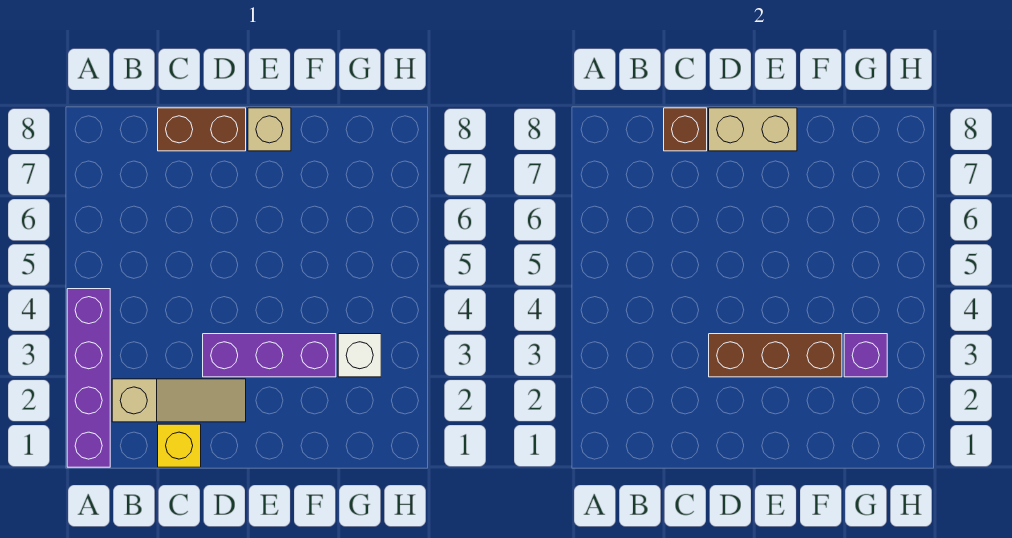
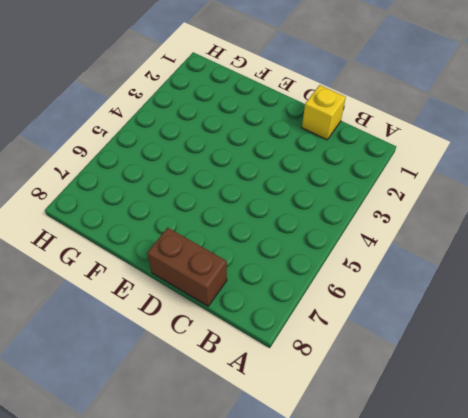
none -> purple brick A1:A4 level 1
none -> tan slope B2:D2 level 1 top B

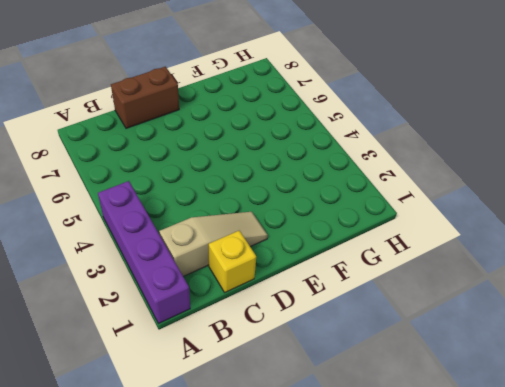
none -> purple brick D3:F3 level 1
none -> tan brick E8 level 1

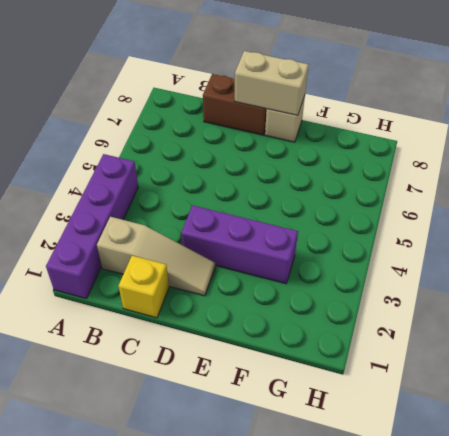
none -> white brick G3 level 1
none -> brown brick C8 level 2

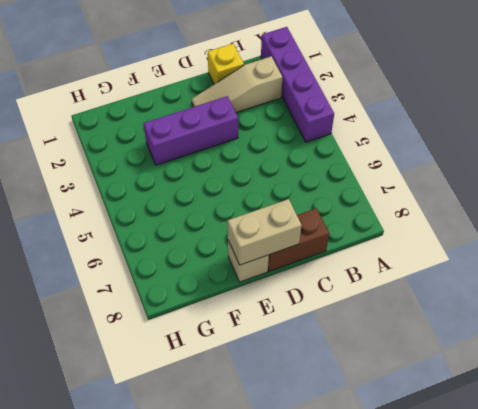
none -> white brick G3 level 1
none -> brown brick C8 level 2

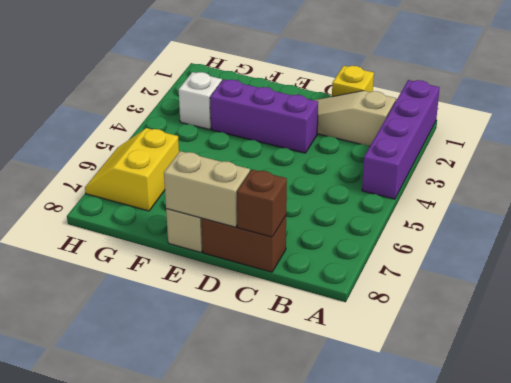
yellow slope G6:H7 level 1 top G -> none
none -> brown brick D3:F3 level 2
none -> purple brick G3 level 2

